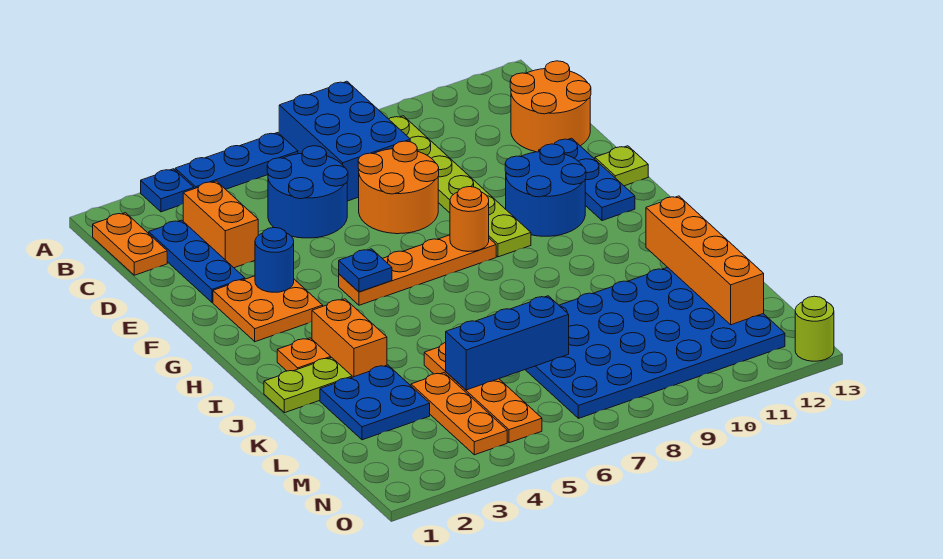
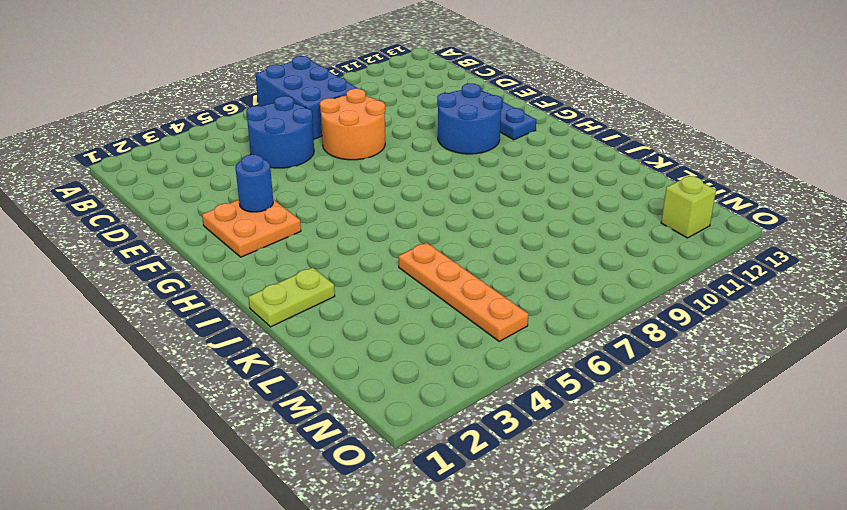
lime brick N12 level 1 -> blue plate K7:N12 level 1
none -> blue plate A3 level 1
none -> blue plate A4:A6 level 1
none -> orange plate B1:C1 level 1

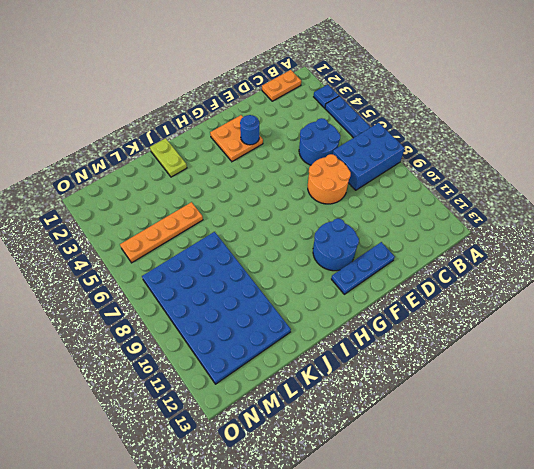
none -> lime plate B9:G9 level 1
none -> blue plate C2:E2 level 1
none -> orange brick C3:D3 level 1

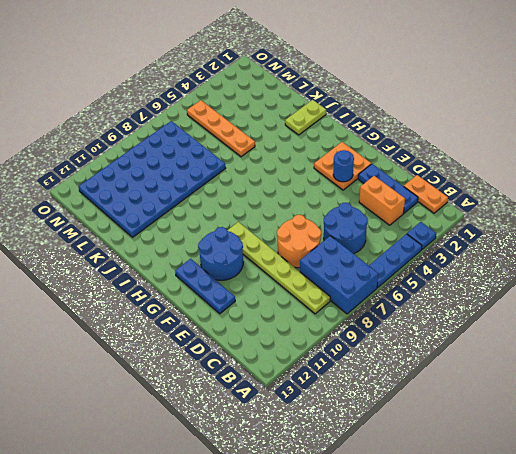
none -> orange round brick C12:D13 level 1
none -> lime plate F13 level 1
none -> orange plate G5:G8 level 1

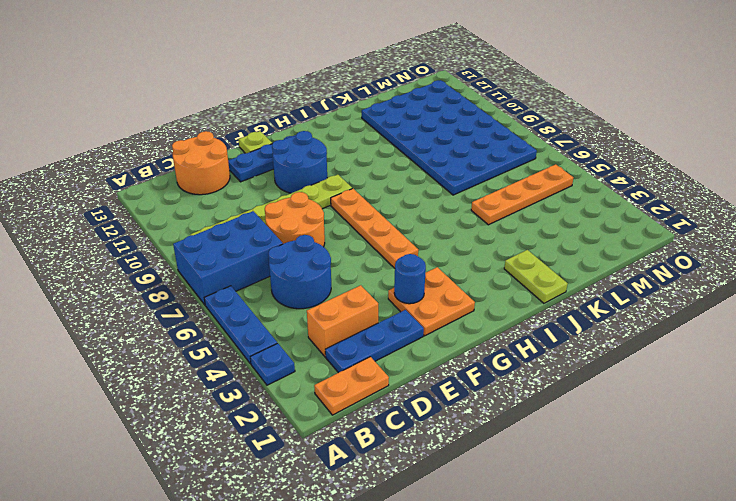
none -> orange plate I2 level 1
none -> orange brick I3:J3 level 1
none -> blue plate K2:L3 level 1

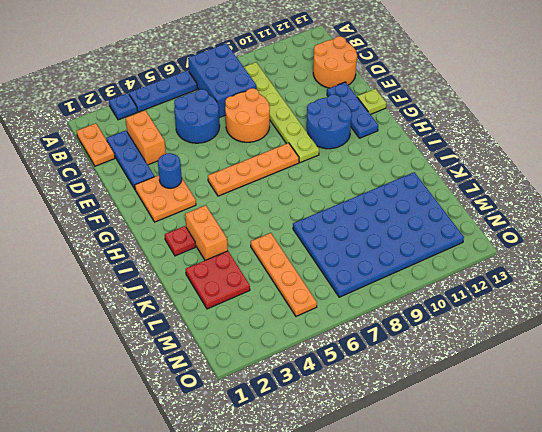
red plate I2 level 1 -> orange plate I2 level 1
red plate K2:L3 level 1 -> blue plate K2:L3 level 1
none -> lime plate J1:J2 level 1
none -> orange plate L4:N4 level 1
none -> lime round brick O13 level 1

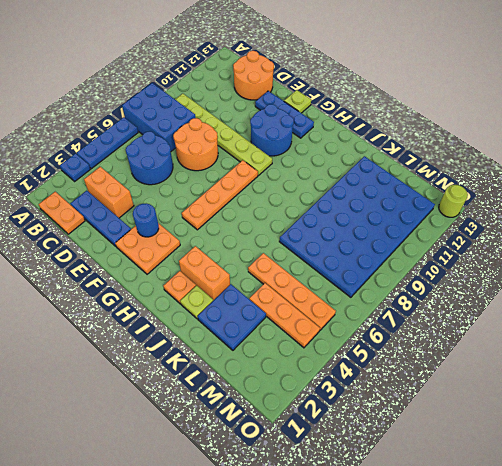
lime plate J2 level 1 -> lime plate J1:J2 level 1
none -> blue plate G5 level 2
none -> orange round brick G8 level 2
none -> orange brick J12:M12 level 2

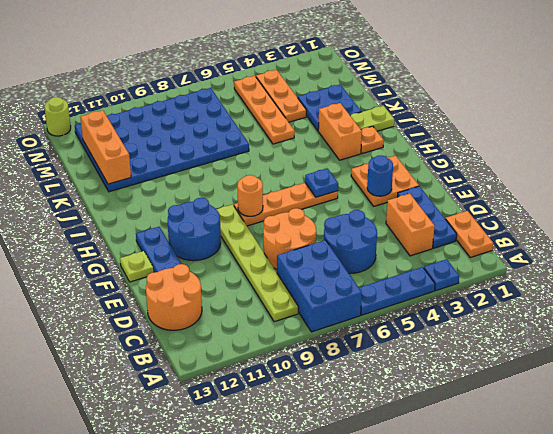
orange brick K12:M12 level 2 -> orange brick J12:M12 level 2
none -> blue brick L5:L7 level 2

